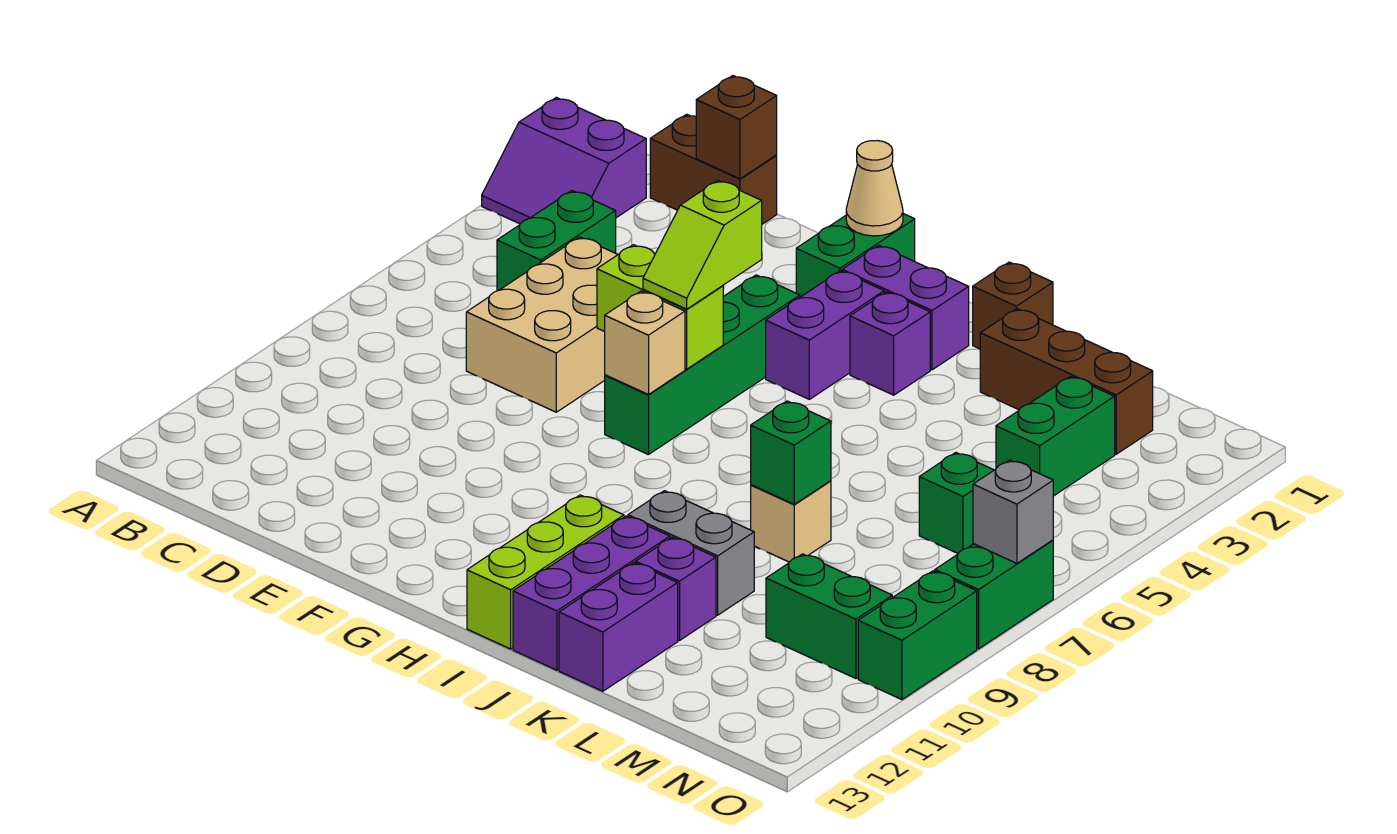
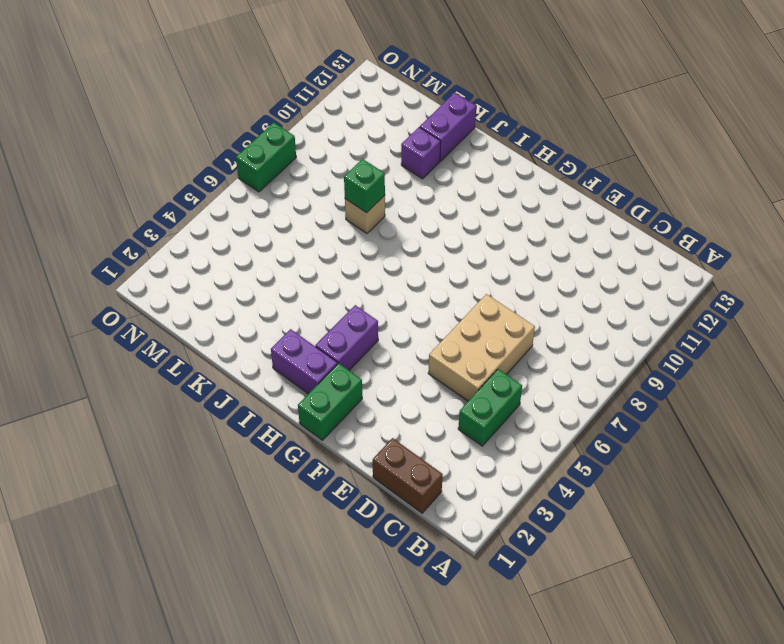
none -> purple slope A2:B3 level 1 top 2
none -> green brick G4:G7 level 1
none -> purple brick I3 level 1

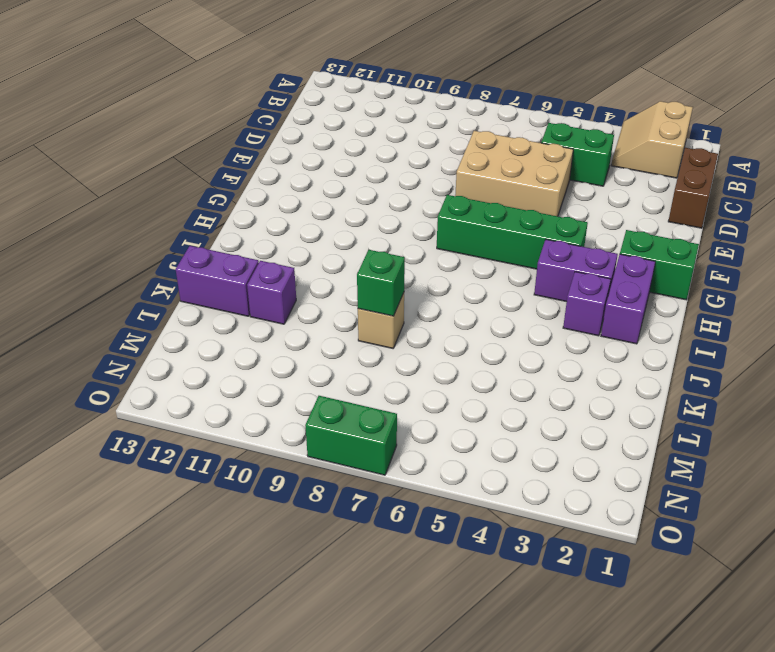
tan slope A2:B3 level 1 top 2 -> purple slope A2:B3 level 1 top 2
none -> lime brick I11:I13 level 1
none -> brown brick J1 level 1
none -> grey brick J10:K10 level 1

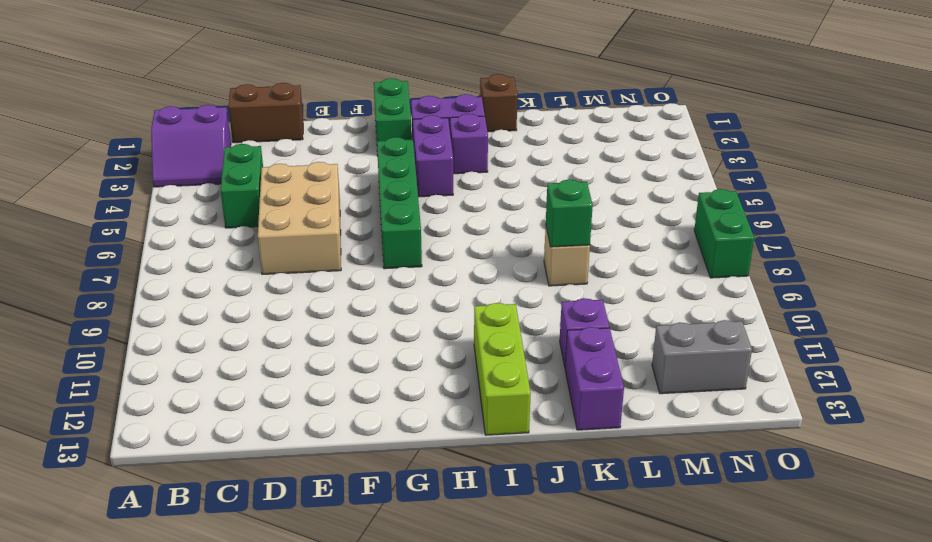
grey brick M12:N12 level 1 -> grey brick J10:K10 level 1
none -> purple brick J11:J13 level 1
none -> brown brick K2:M2 level 1
none -> green brick M3:M4 level 1

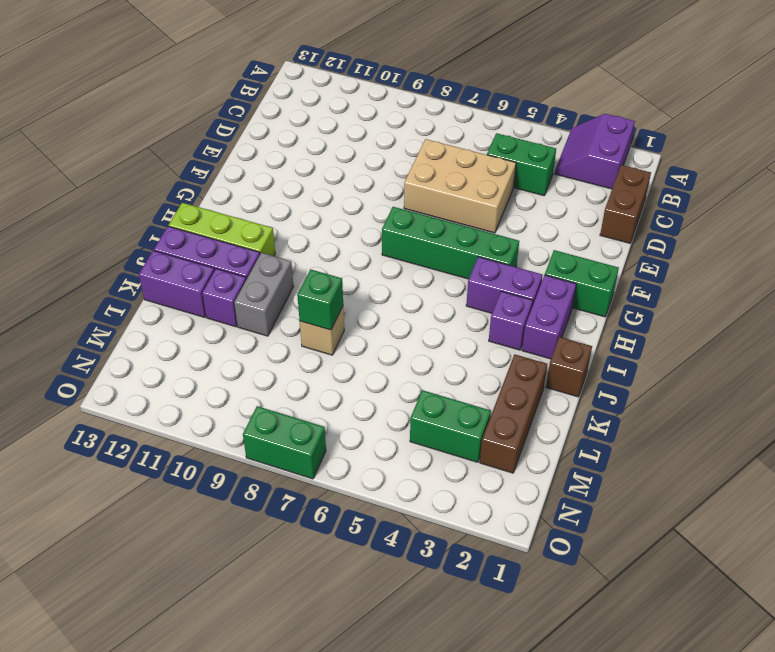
none -> green brick M6 level 1
none -> green brick M10:N10 level 1
none -> green brick O9:O10 level 1

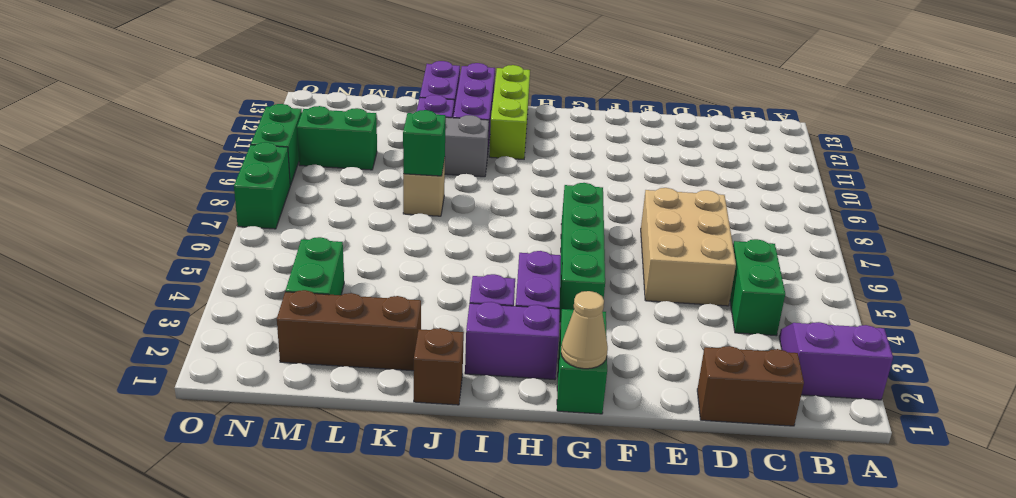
none -> green brick M6 level 1
none -> brown brick D1 level 2
none -> lime brick F6:G6 level 2

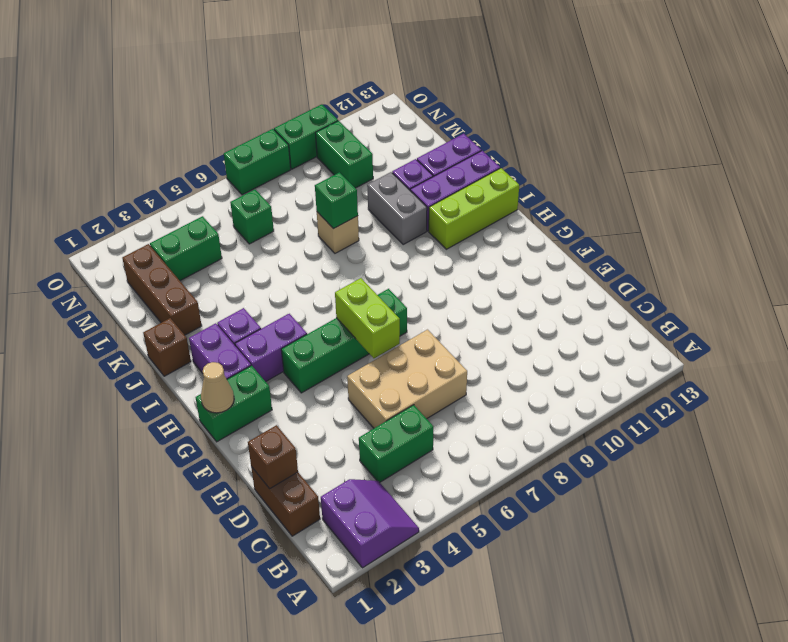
none -> tan brick G7 level 2
none -> grey brick O7 level 2
none -> lime slope G5:G6 level 3 top 5

